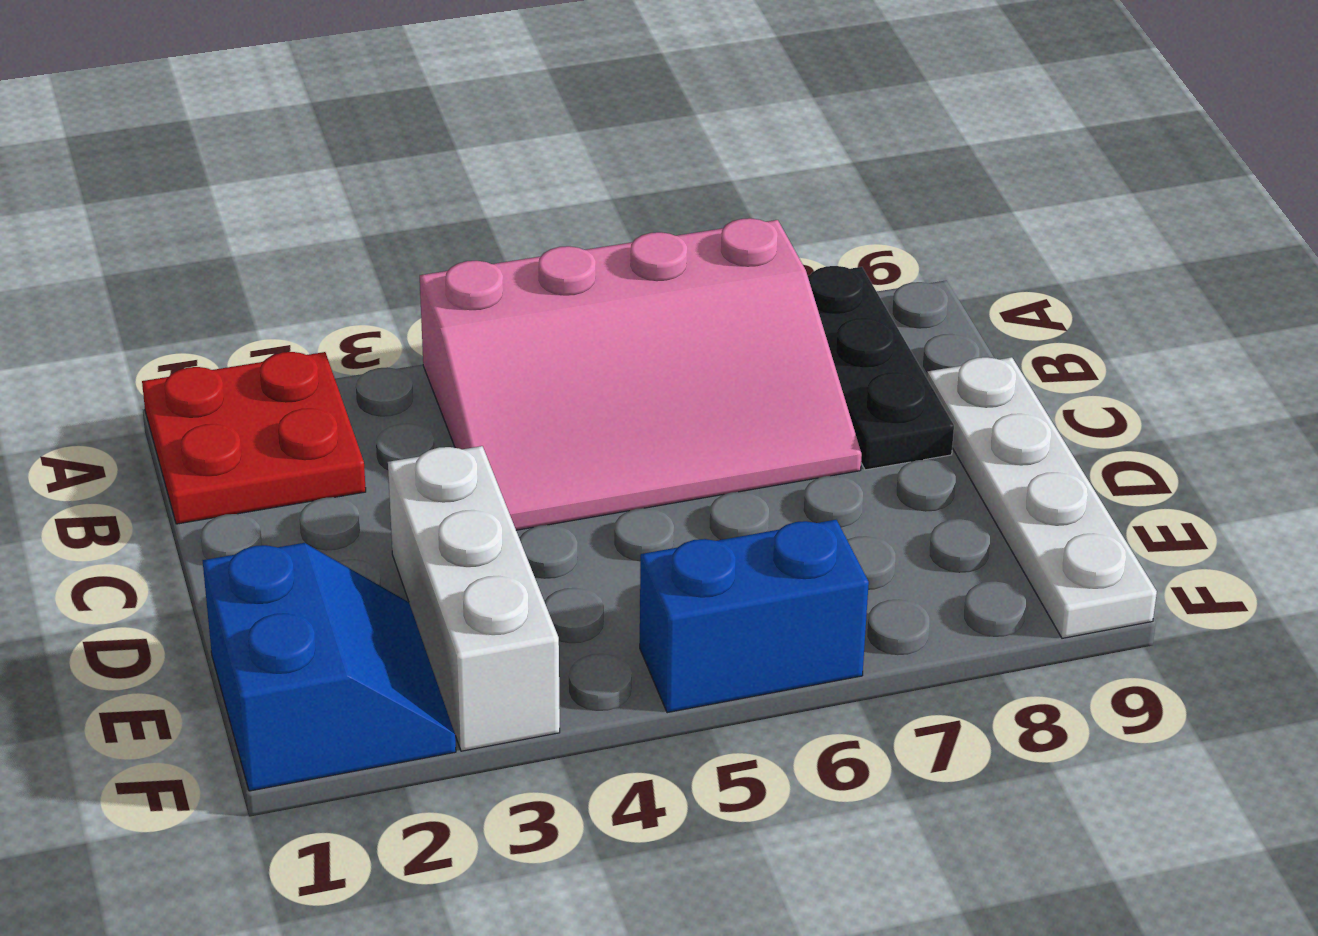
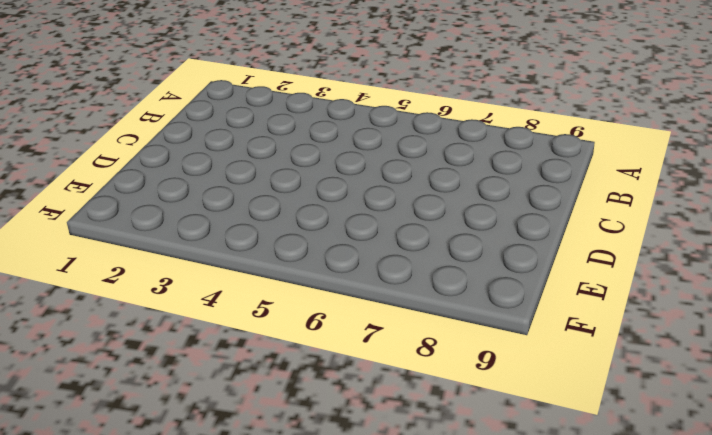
none -> red plate A1:B2 level 1
none -> pink slope A4:C7 level 1 top A

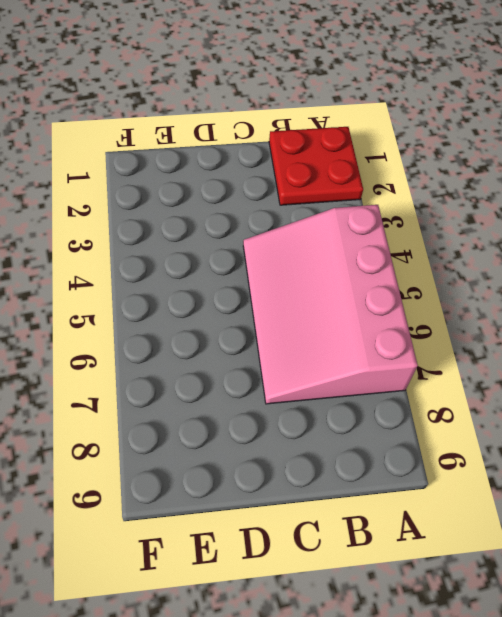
none -> black plate A8:C8 level 1
none -> white plate C9:F9 level 1

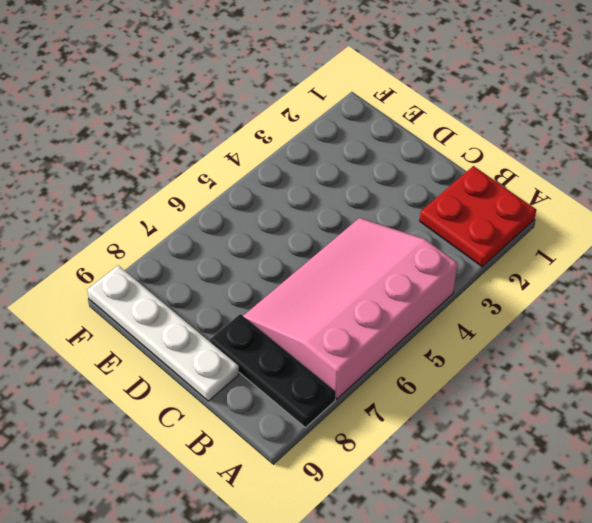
none -> white brick D3:F3 level 1
none -> blue slope E1:F2 level 1 top 1

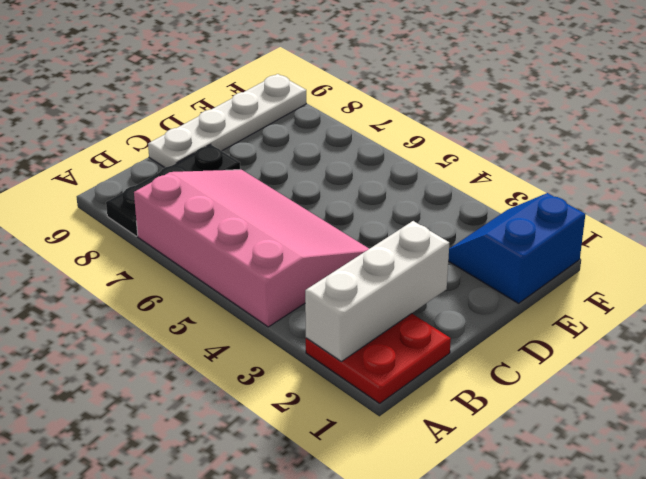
white brick A2:C2 level 2 -> white brick D3:F3 level 1
none -> blue brick F5:F6 level 1

